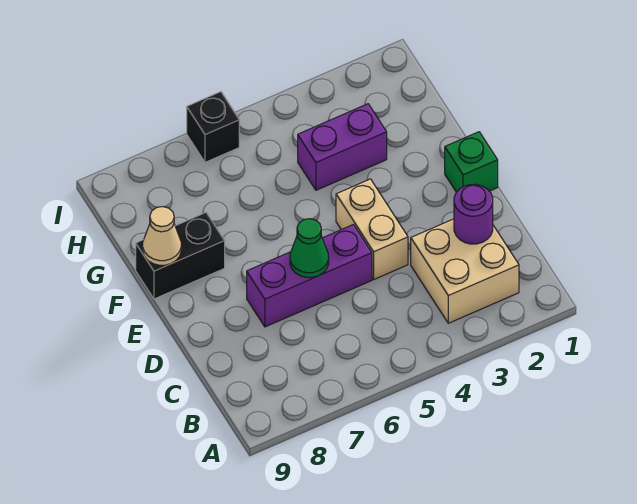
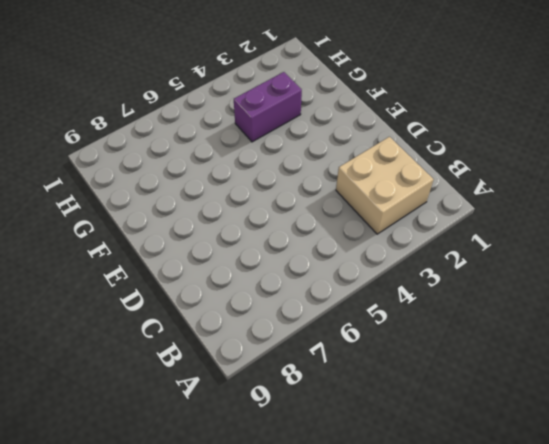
none -> tan brick D4:E4 level 1
none -> purple brick D5:D7 level 1

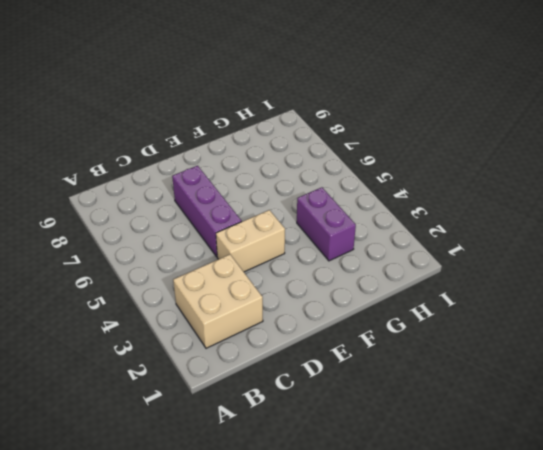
none -> green brick E1 level 1
none -> black brick F8:F9 level 1

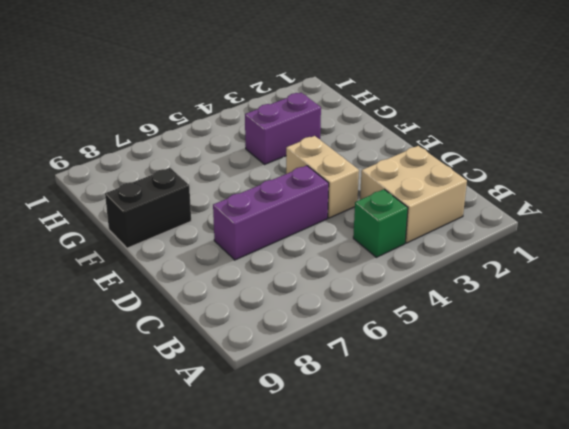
green brick B4 level 1 -> green brick E1 level 1
none -> black brick I6 level 1
none -> purple round brick C2 level 2

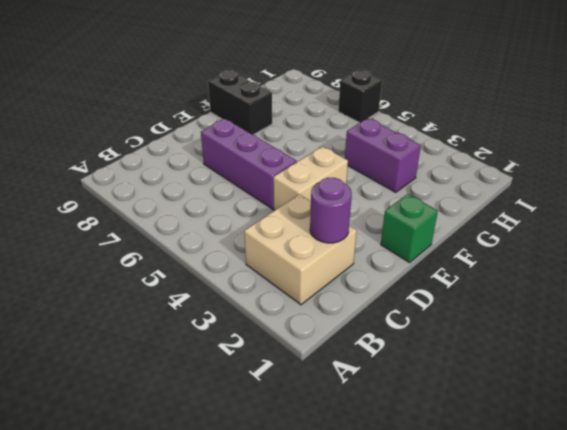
none -> green cone D6 level 2
none -> tan cone F9 level 2

